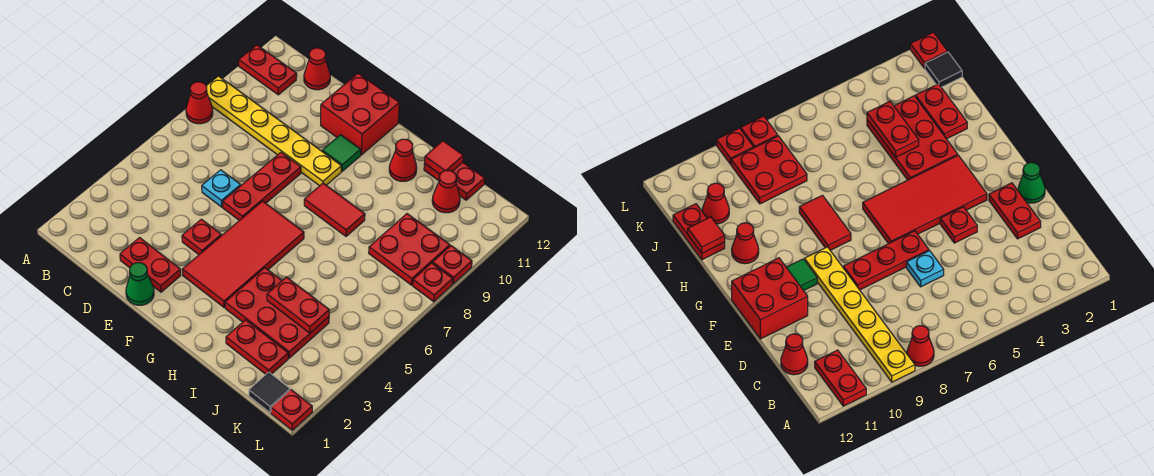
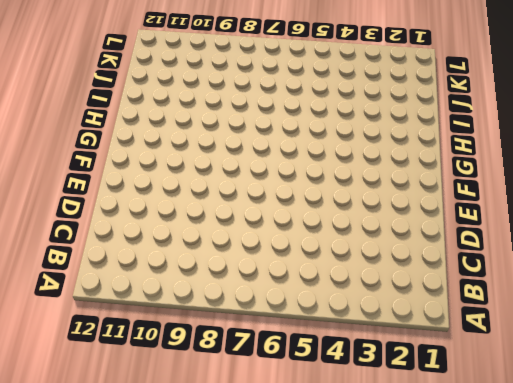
none -> red cone A8 level 1
none -> yellow plate A9:F9 level 1
none -> red plate A11:B11 level 1

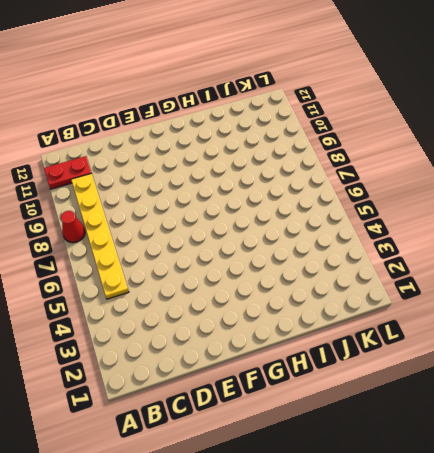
yellow plate B5:B10 level 1 -> yellow plate A9:F9 level 1
none -> red cone C12 level 1
none -> red plate D2:E2 level 1
none -> cyan plate D6 level 1

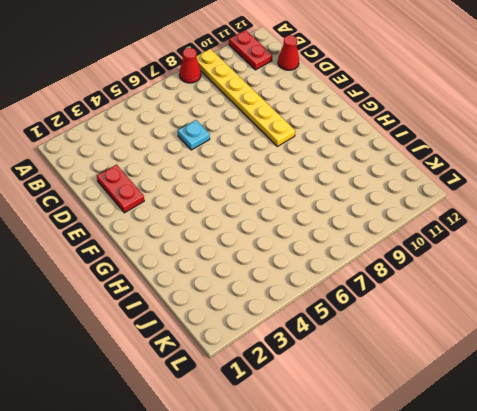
none -> green cone E1 level 1
none -> red plate E4 level 1
none -> red plate E6:E8 level 1

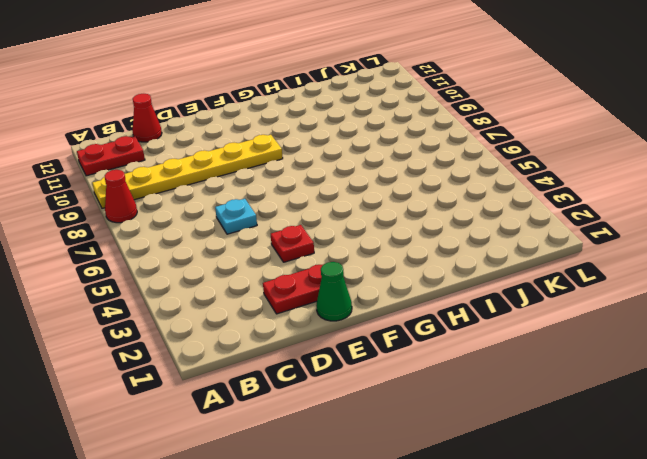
none -> red plate E6:E8 level 1
none -> red brick E11:F12 level 1
none -> red tile F3:G6 level 1

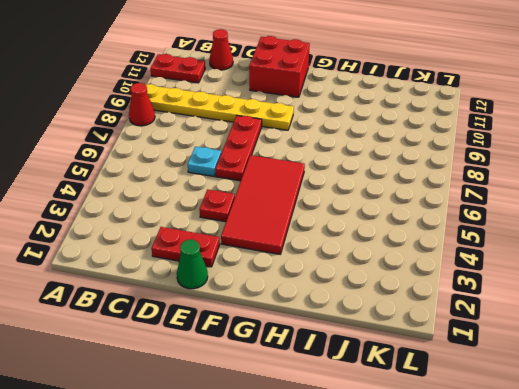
none -> green tile F10 level 1
none -> red tile G8:H8 level 1
none -> red plate H3:J4 level 1

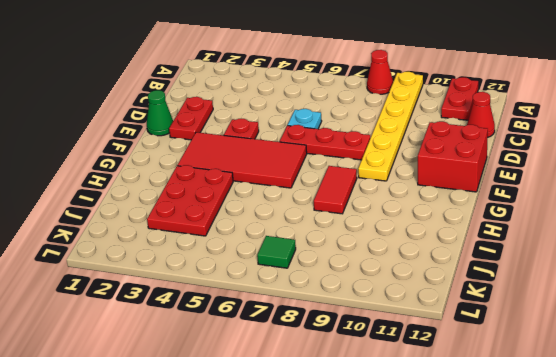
green tile K7 level 1 -> green tile F10 level 1
none -> red cone H11 level 1
none -> red plate I2:J2 level 1
none -> red plate I12:J12 level 1

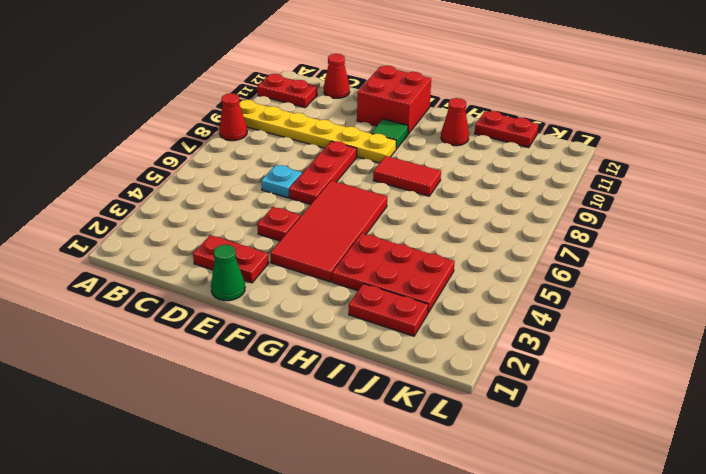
none -> red plate J8:K9 level 1
none -> red cone J11 level 1
none -> black tile K1 level 1

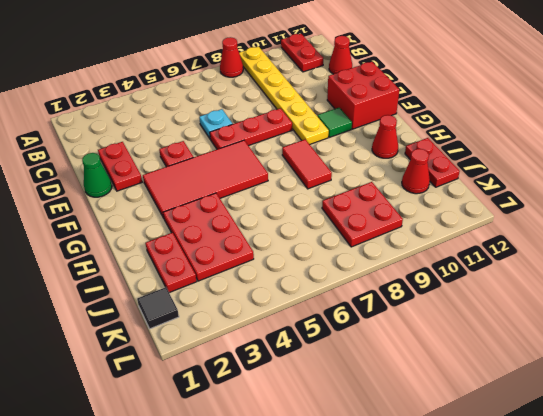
none -> red plate L1 level 1
none -> red plate L8 level 1
none -> red plate L9 level 1

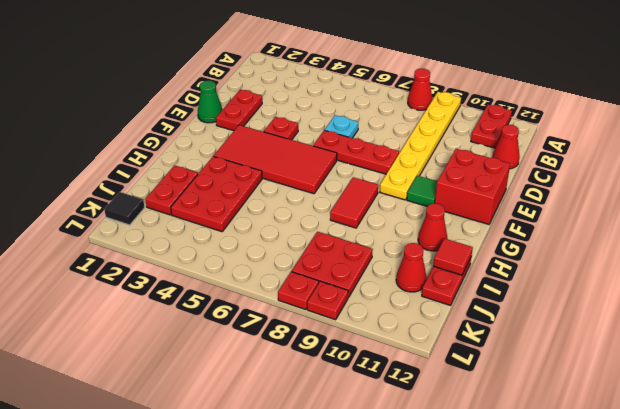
none -> red plate L1 level 1
none -> red plate I4:J4 level 2

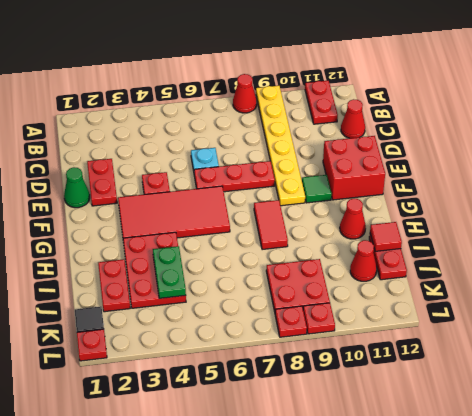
green plate I4:J4 level 2 -> red plate I4:J4 level 2

